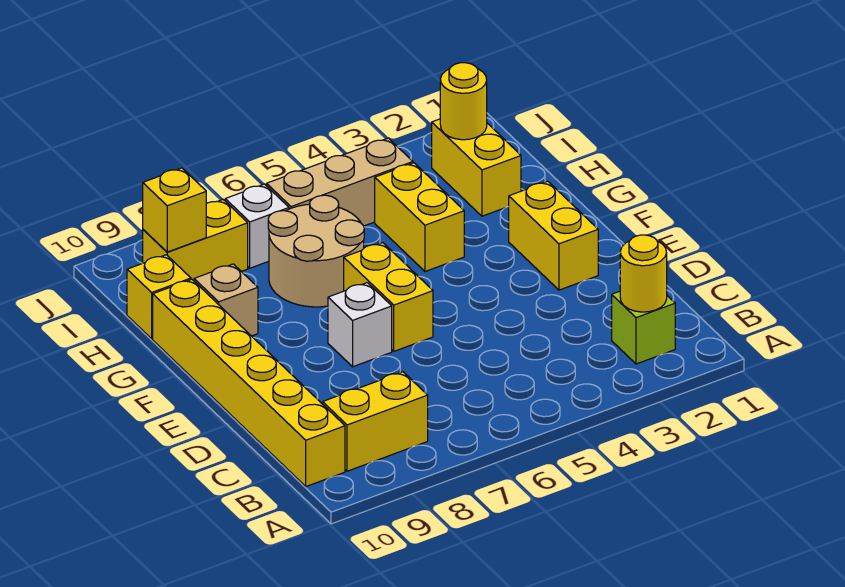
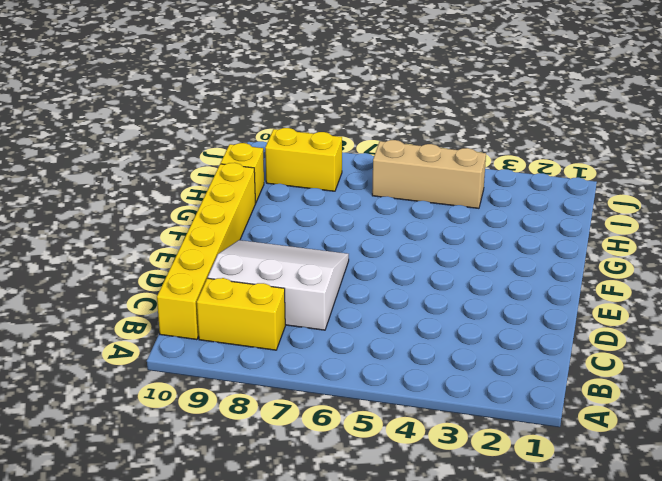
white slope C7:E9 level 1 top C -> white brick E7 level 1
none -> lime brick B2 level 1
none -> yellow brick E2:F2 level 1
none -> yellow brick E6:F6 level 1

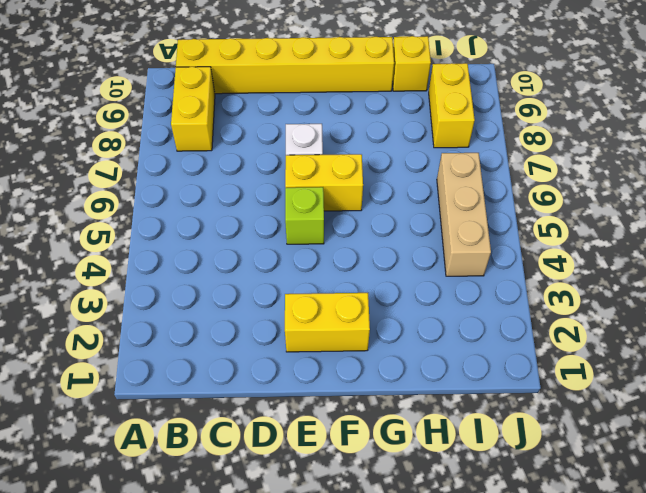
lime brick E5 level 1 -> lime brick B2 level 1
none -> yellow brick G4:H4 level 1
none -> tan round brick G6:H7 level 1
none -> tan brick G9 level 1

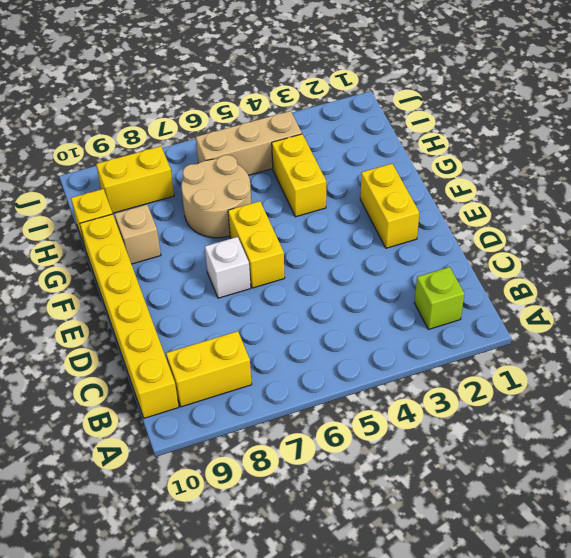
none -> yellow brick H2:I2 level 1
none -> white brick I7 level 1
none -> yellow round brick B2 level 2

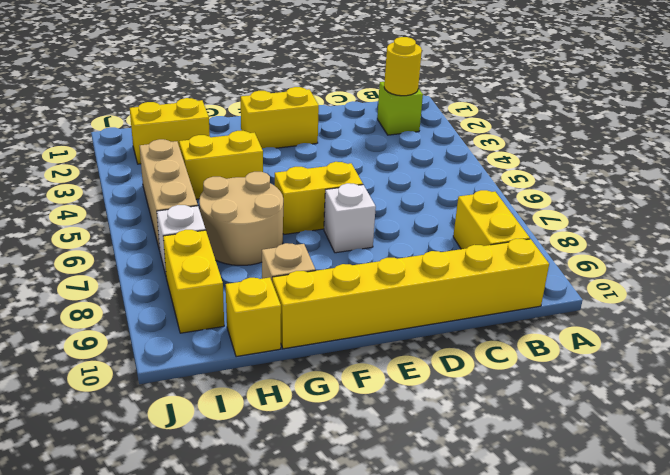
none -> yellow round brick I2 level 2
none -> yellow brick I9 level 2

